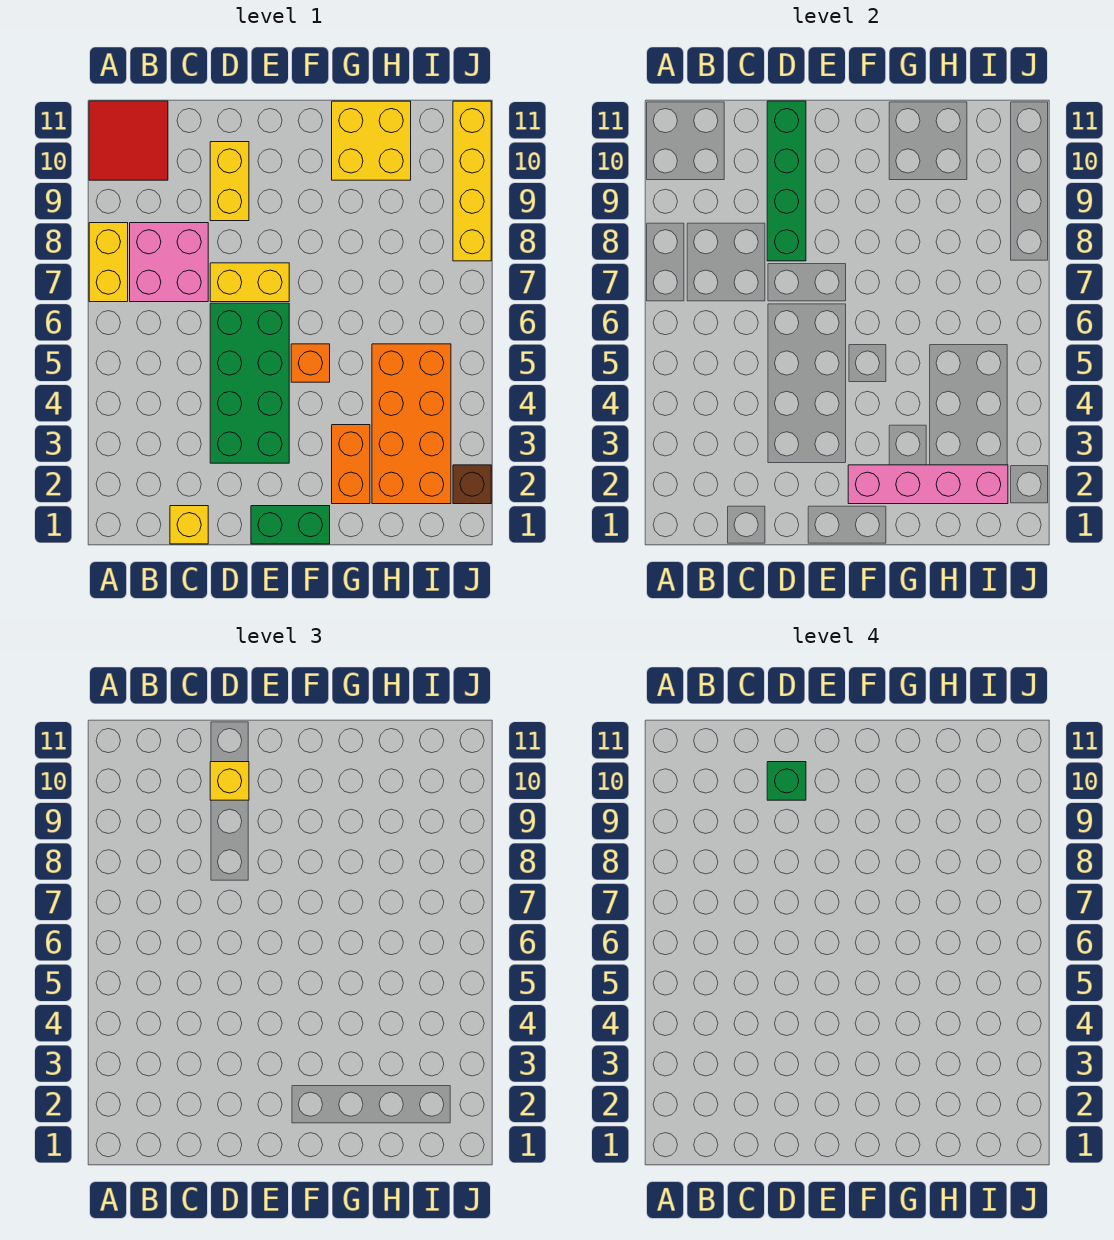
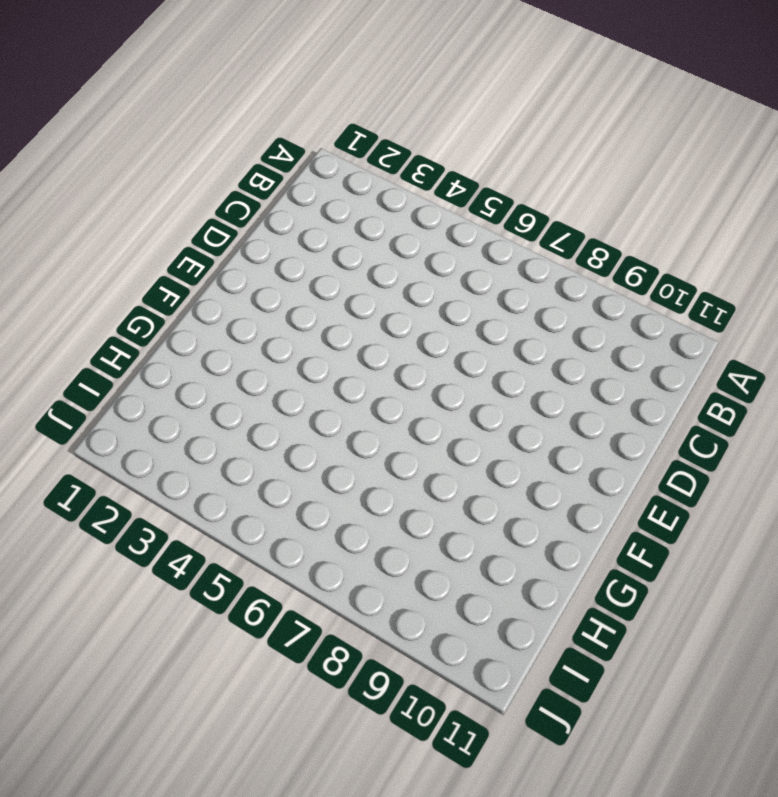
none -> yellow brick A7:A8 level 1
none -> red tile A10:B11 level 1
none -> pink brick B7:C8 level 1

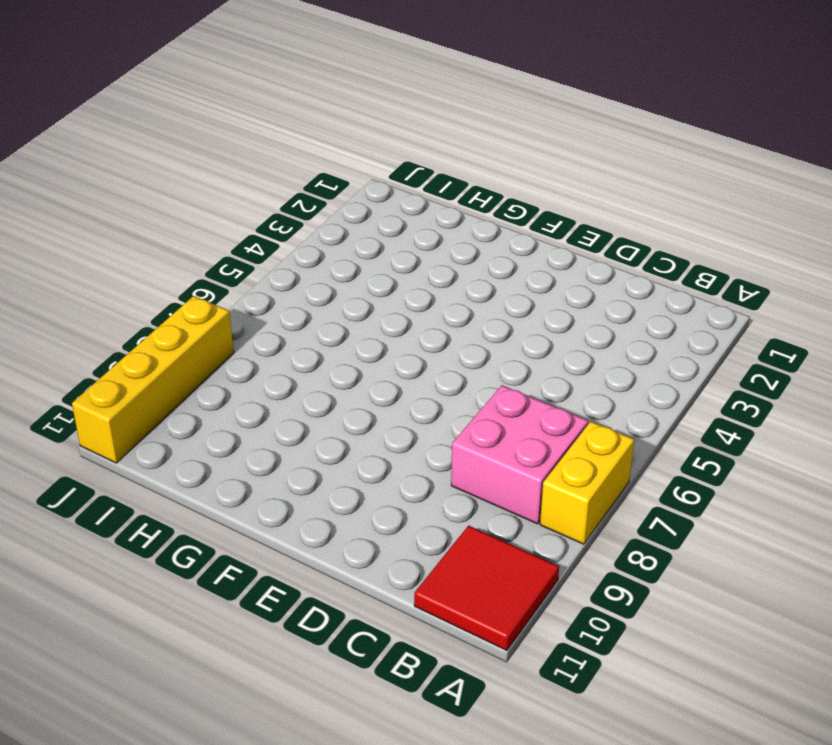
none -> yellow brick C1 level 1
none -> green brick D3:E6 level 1
none -> yellow brick D7:E7 level 1

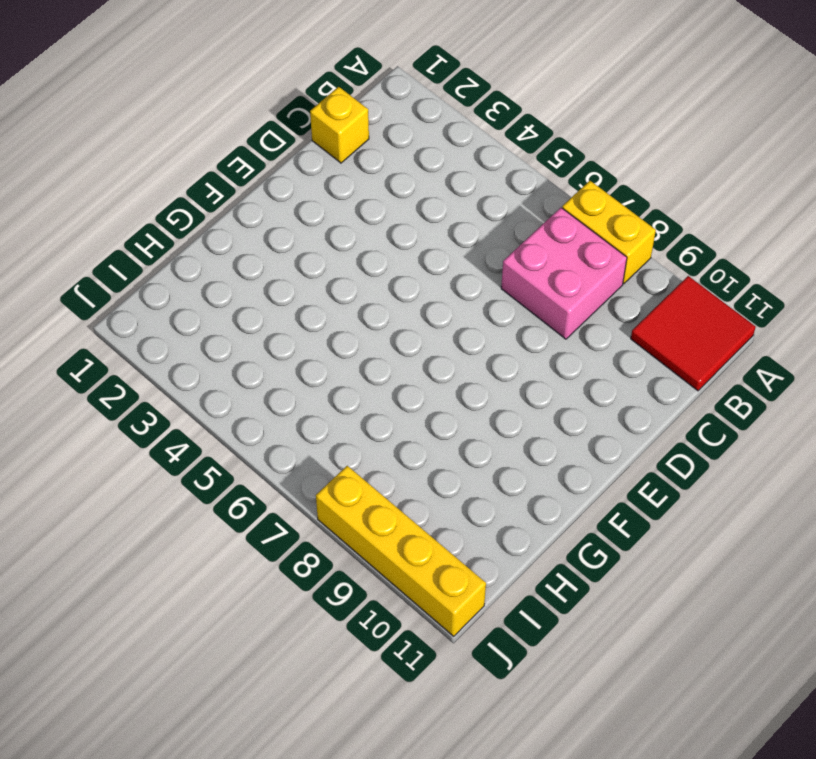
none -> green brick D3:E6 level 1
none -> yellow brick D7:E7 level 1
none -> yellow brick D9:D10 level 1

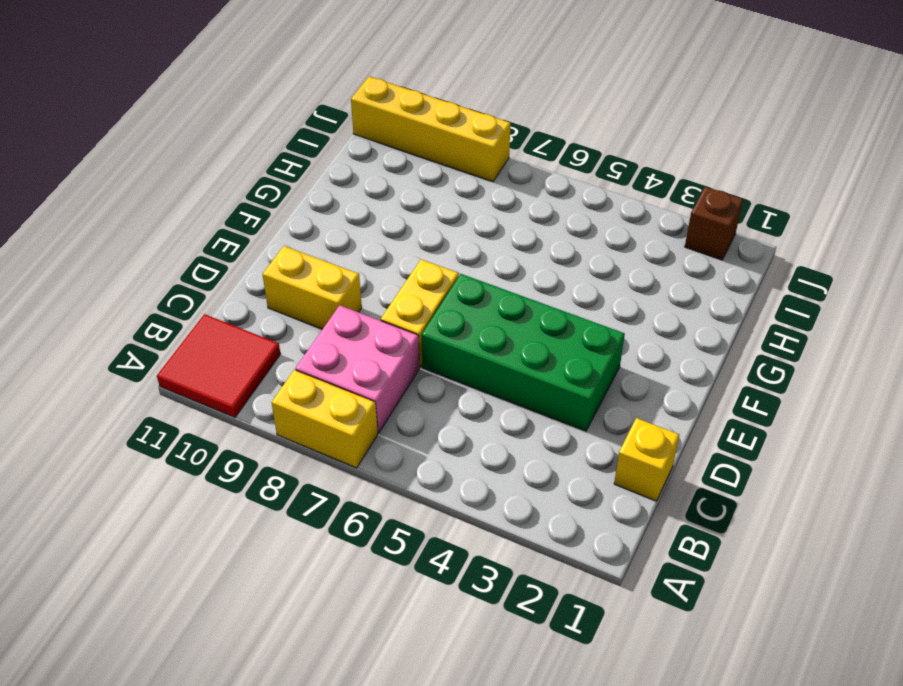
none -> green brick E1:F1 level 1
none -> orange brick F5 level 1
none -> orange brick G2:G3 level 1

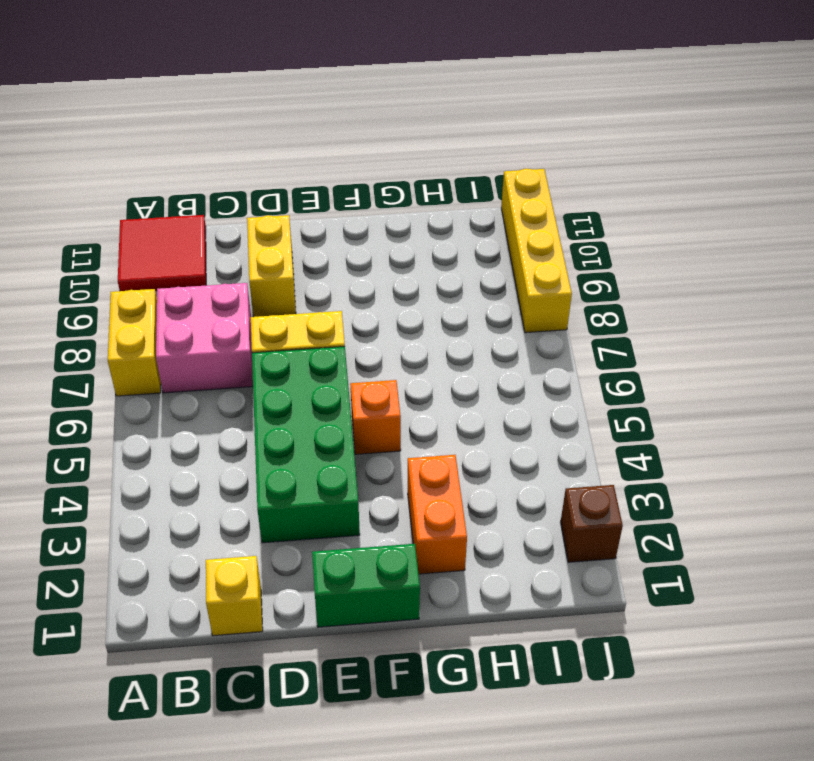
none -> yellow brick G10:H11 level 1
none -> orange brick H2:I5 level 1
none -> green brick D8:D11 level 2

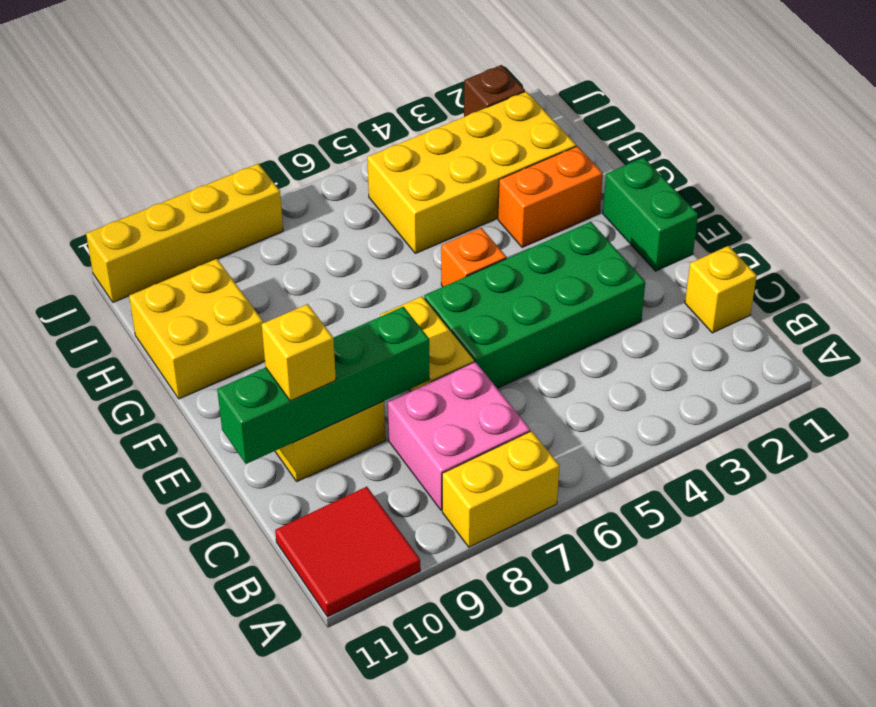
yellow brick H2:I5 level 1 -> orange brick H2:I5 level 1
none -> pink brick F2:I2 level 2
none -> green brick D10 level 4

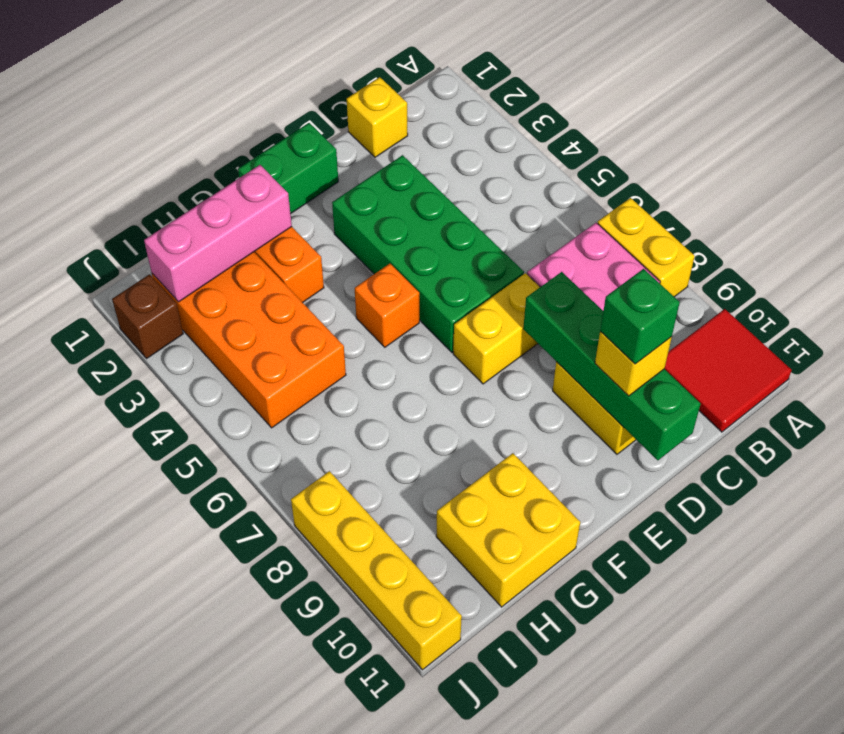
pink brick G2:I2 level 2 -> pink brick F2:I2 level 2

